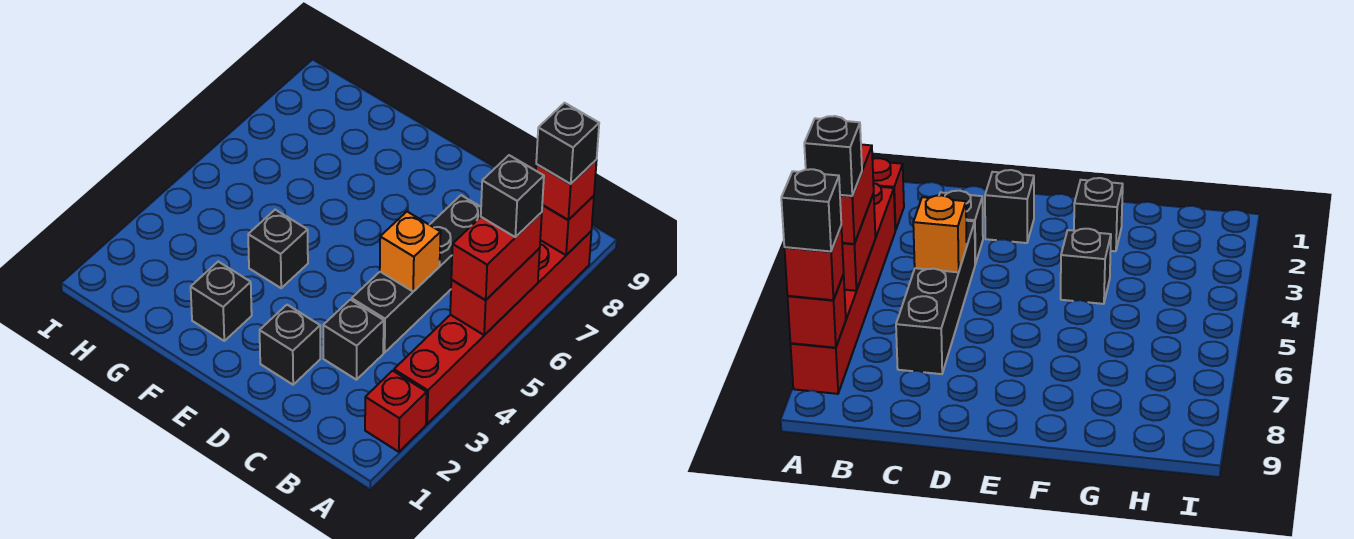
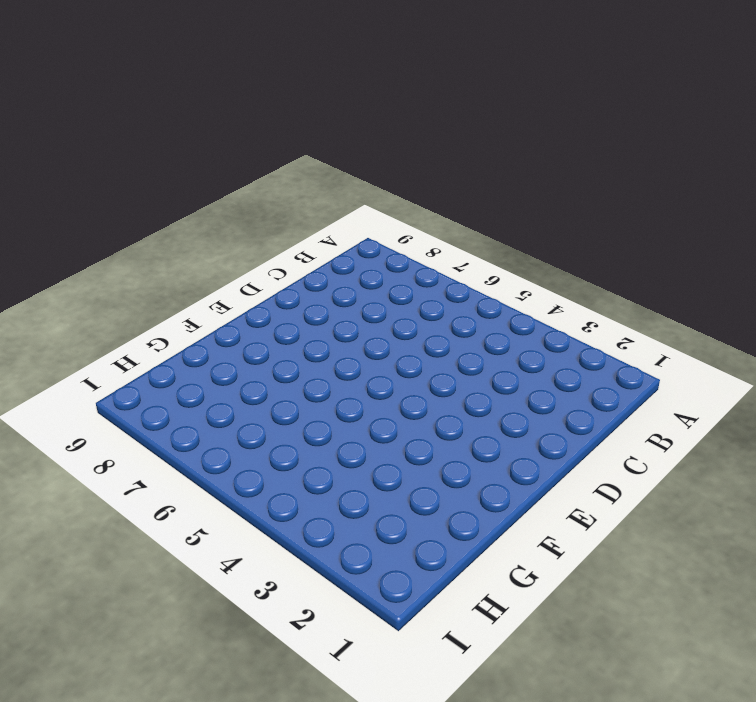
none -> red brick A2 level 1
none -> red brick A3:A8 level 1
none -> black brick C3 level 1

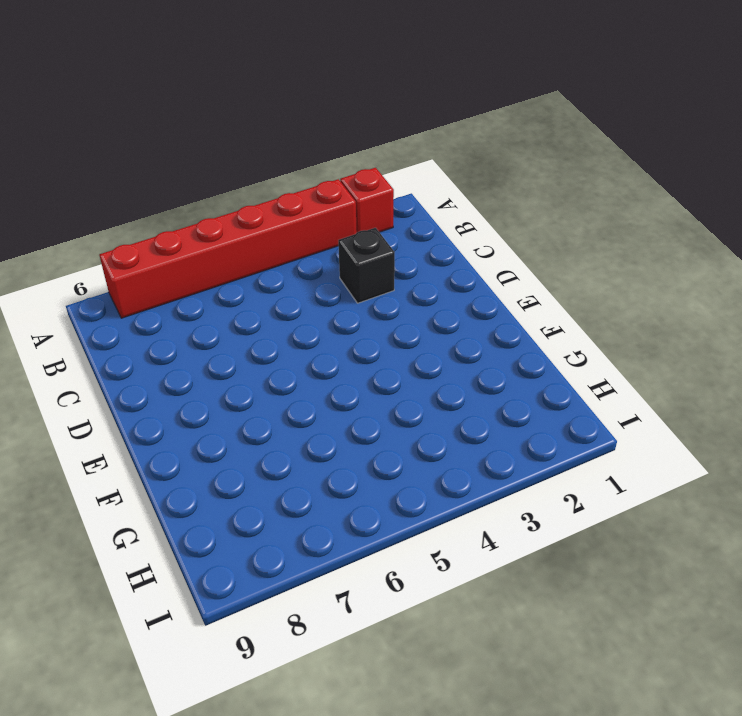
none -> black brick C4:C7 level 1
none -> black brick D2 level 1
none -> black brick F2 level 1

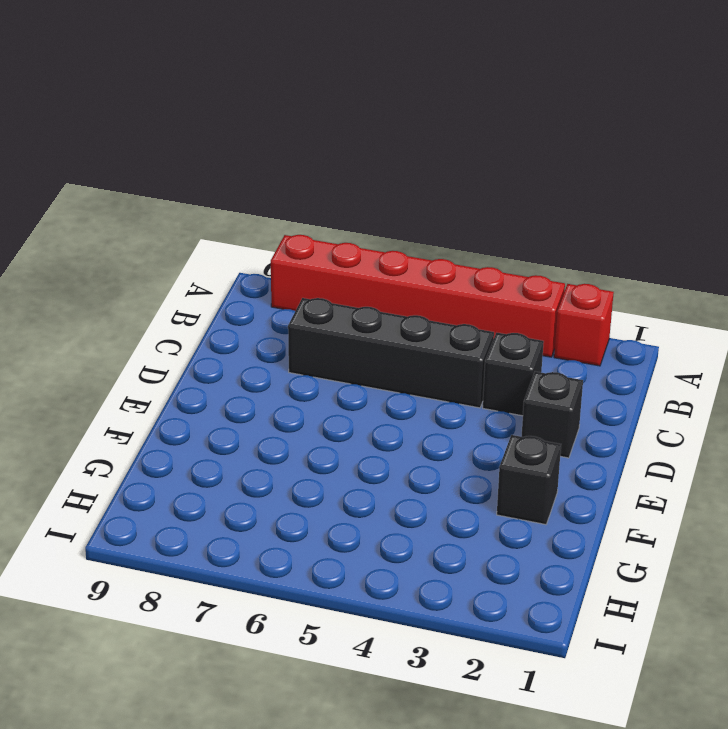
none -> black brick F4 level 1
none -> red brick A5:A6 level 2
none -> red brick A8 level 2

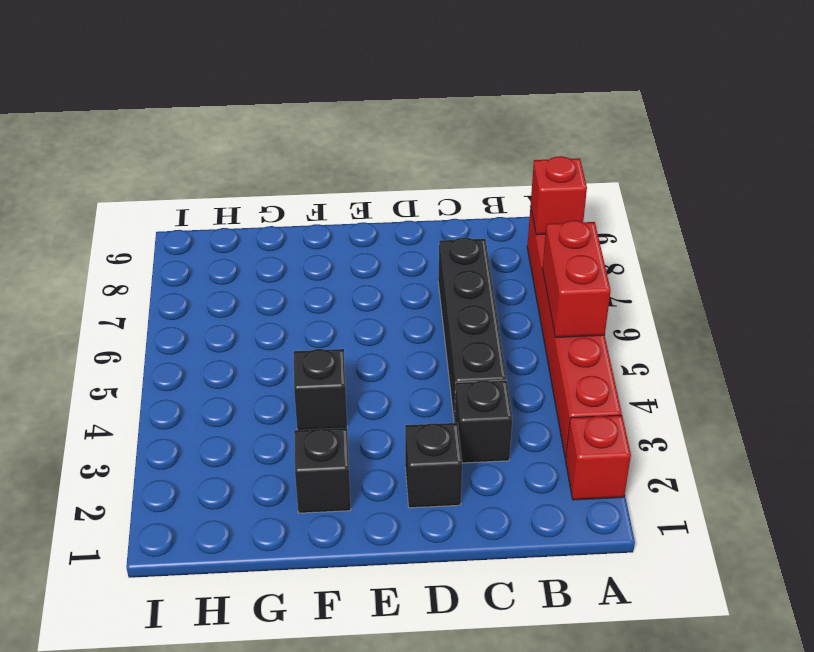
none -> orange brick C5 level 2
none -> red brick A5:A6 level 3
none -> red brick A8 level 3

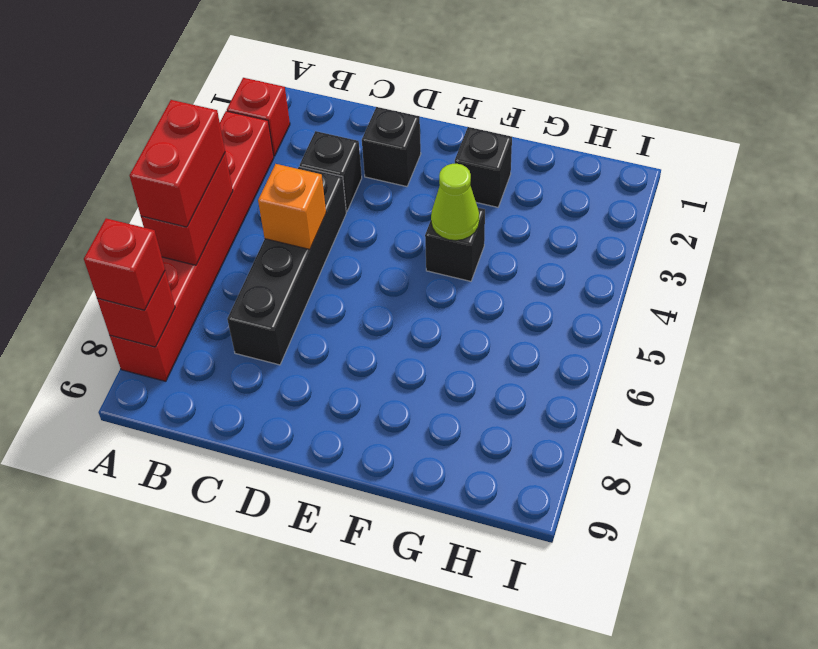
lime cone F4 level 2 -> none
none -> black brick A6 level 4
none -> black brick A8 level 4

